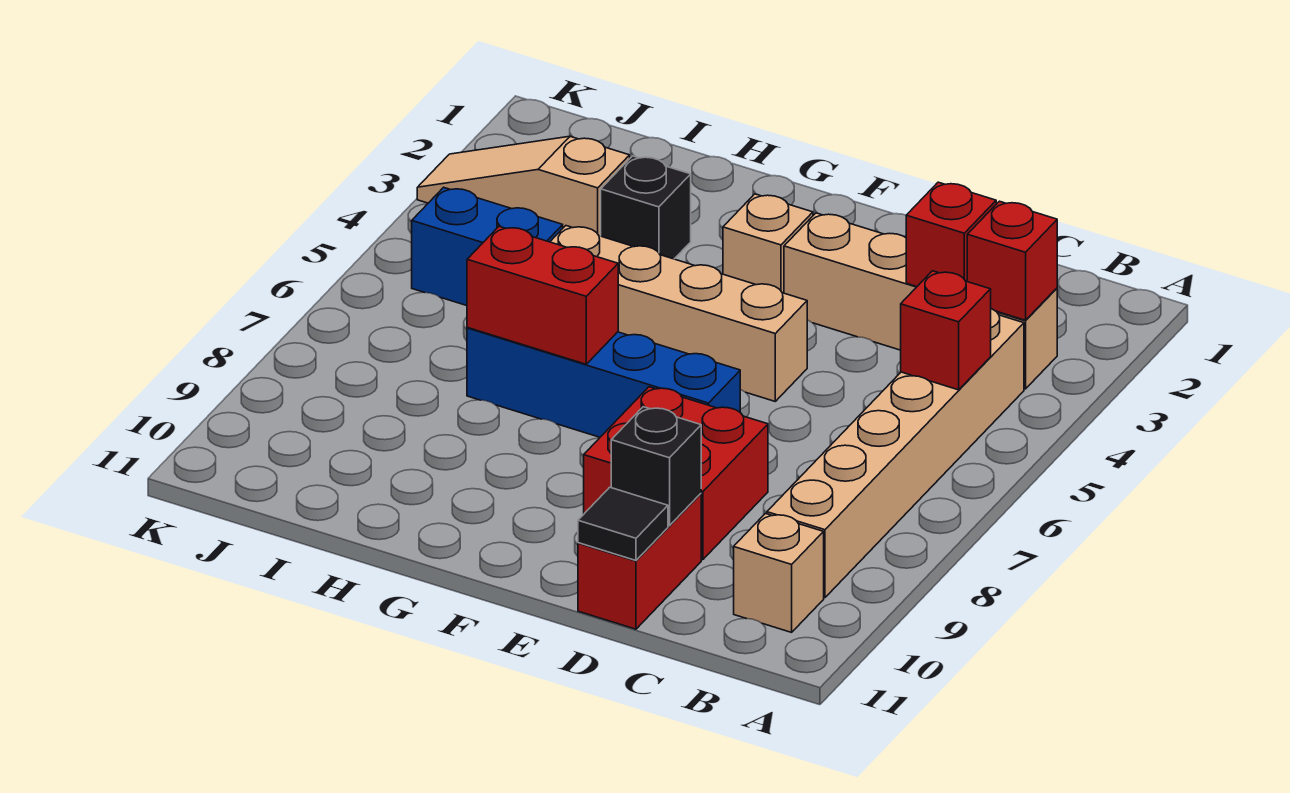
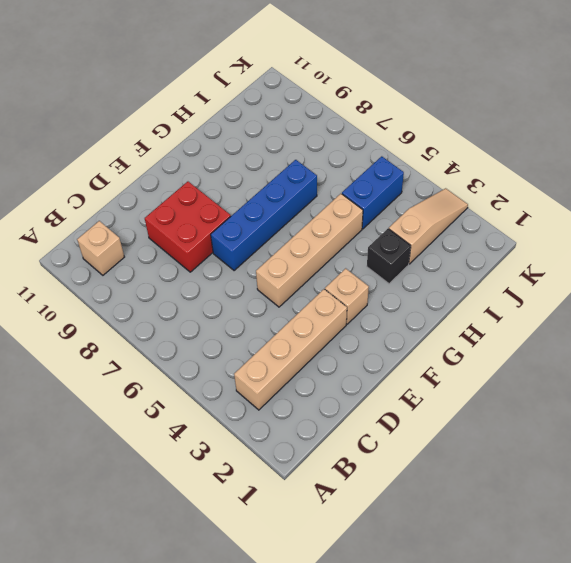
none -> tan brick B4:B9 level 1
none -> red brick D10:D11 level 1
none -> red brick B3 level 2

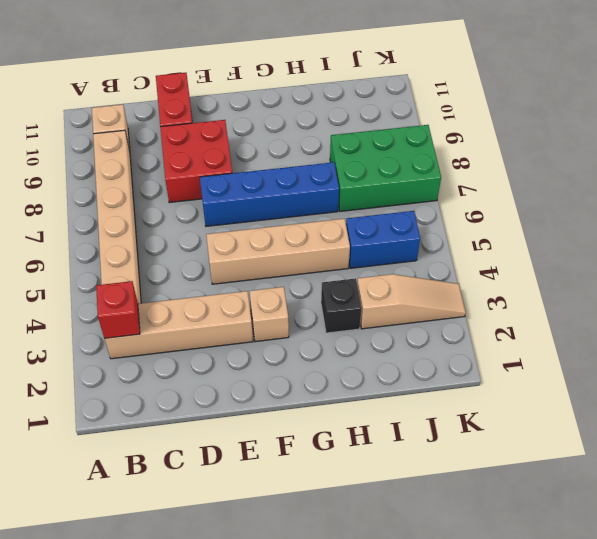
green brick I7:K8 level 1 -> none
none -> red brick B5 level 2
none -> red brick C3 level 2
none -> black brick D10 level 2

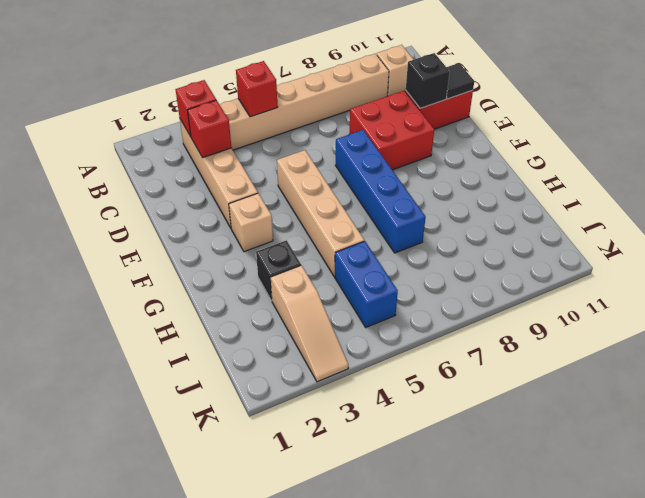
none -> red brick G7:H7 level 2

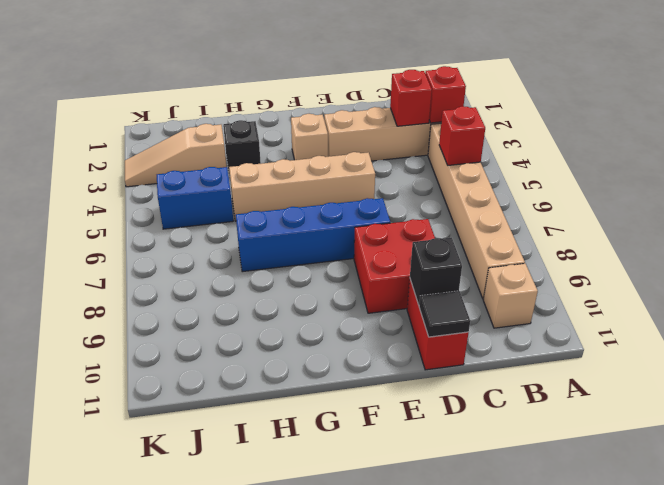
none -> red brick G7:H7 level 2

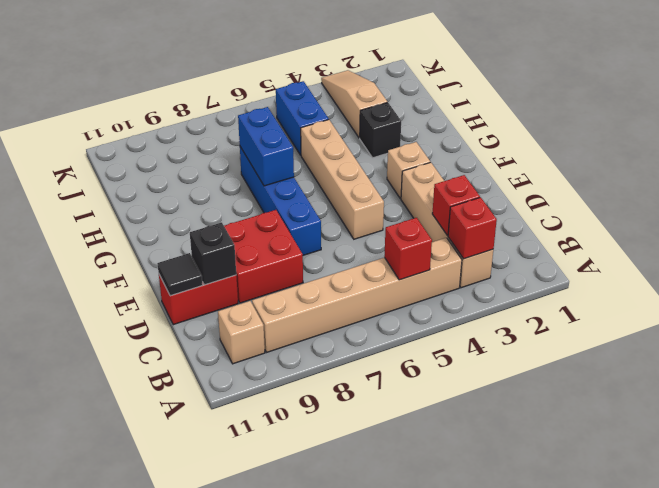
blue brick G7:H7 level 2 -> red brick G7:H7 level 2

